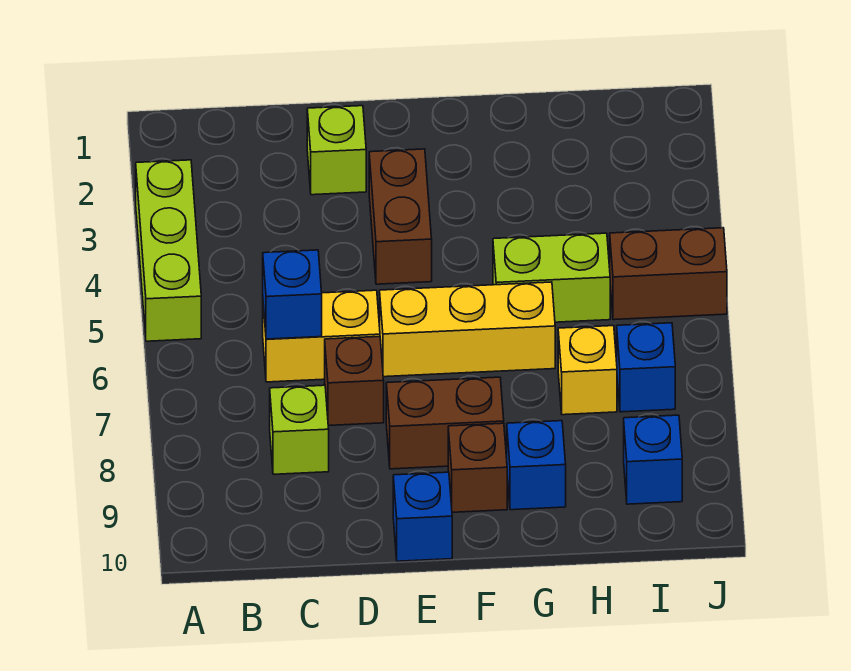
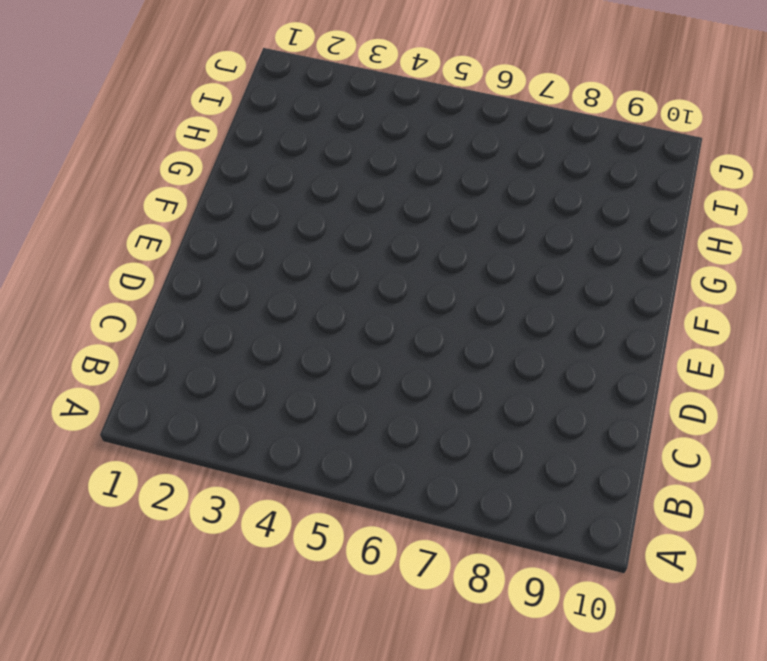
none -> lime brick A3:A5 level 1
none -> yellow brick C6:D6 level 1
none -> lime brick C8 level 1

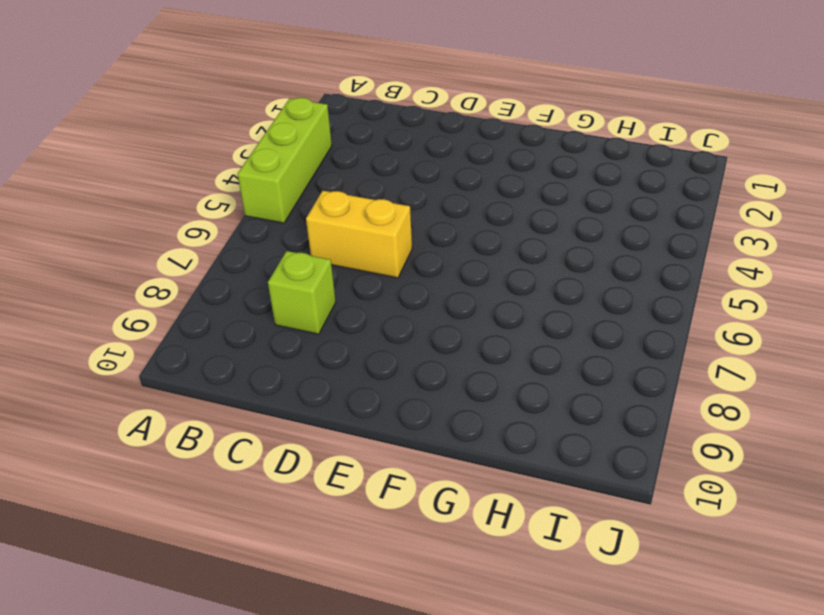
none -> lime brick D2 level 1
none -> brown brick D7 level 1
none -> brown brick E3:E4 level 1

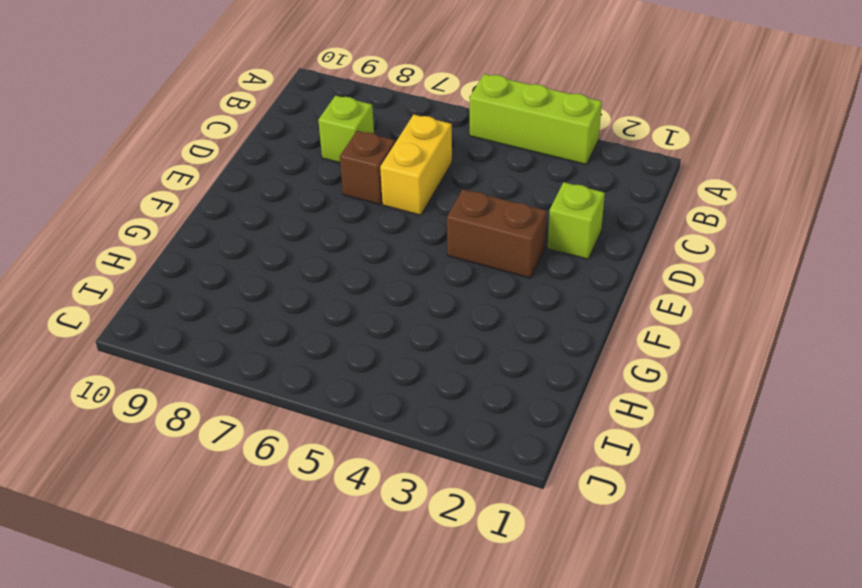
none -> yellow brick E6:G6 level 1
none -> brown brick E8:F8 level 1
none -> blue brick E10 level 1

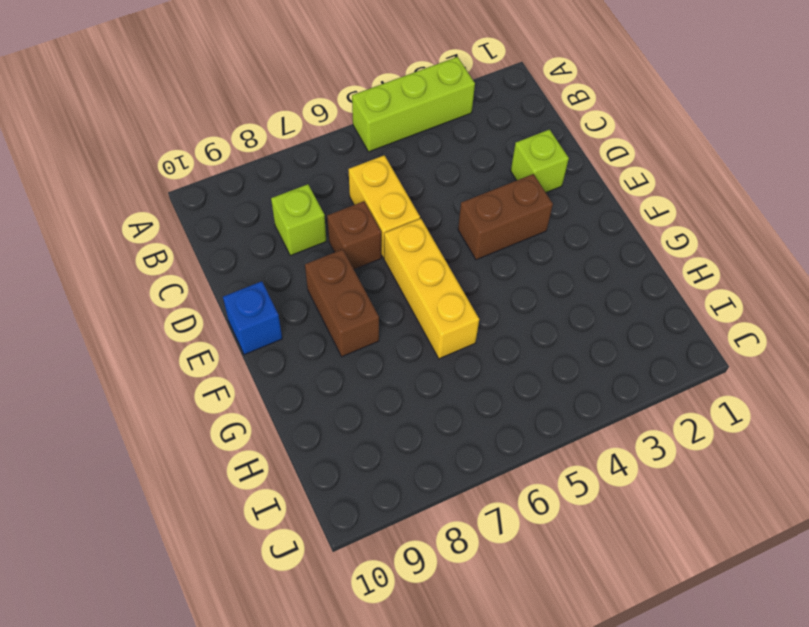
none -> brown brick F9 level 1
none -> lime brick G5:H5 level 1
none -> blue brick G9 level 1

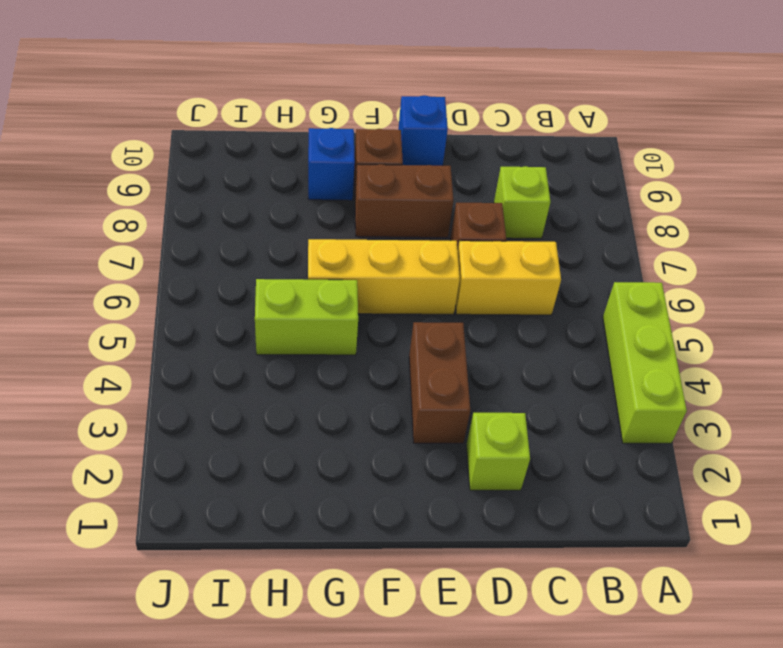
none -> yellow brick H7 level 1
none -> brown brick I5:J5 level 1
none -> blue brick I7 level 1

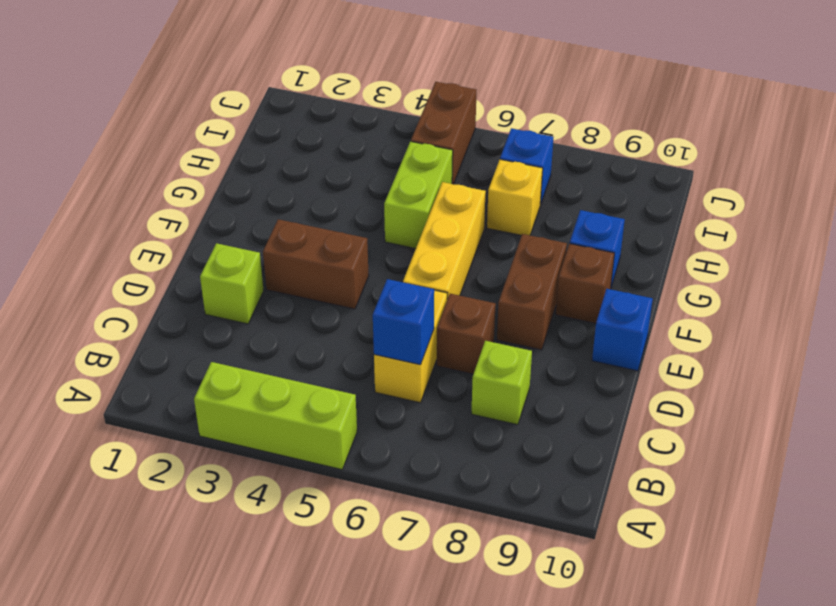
none -> blue brick I9 level 1

